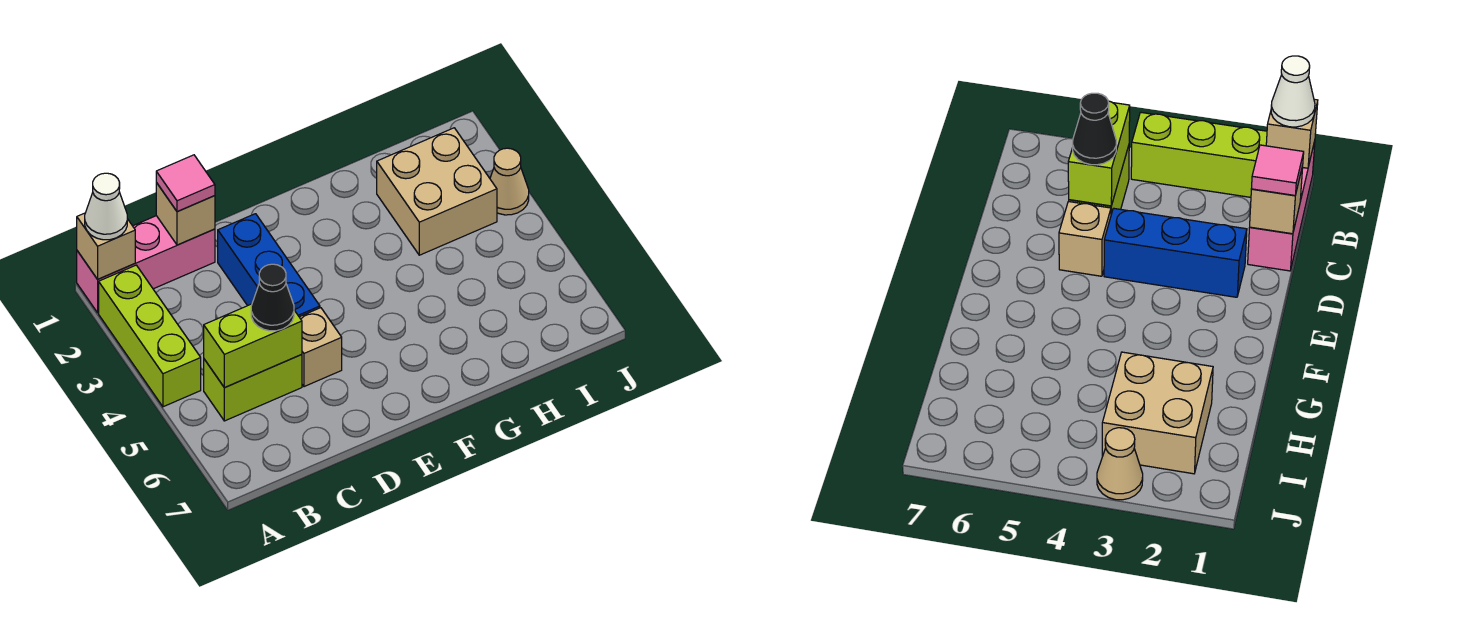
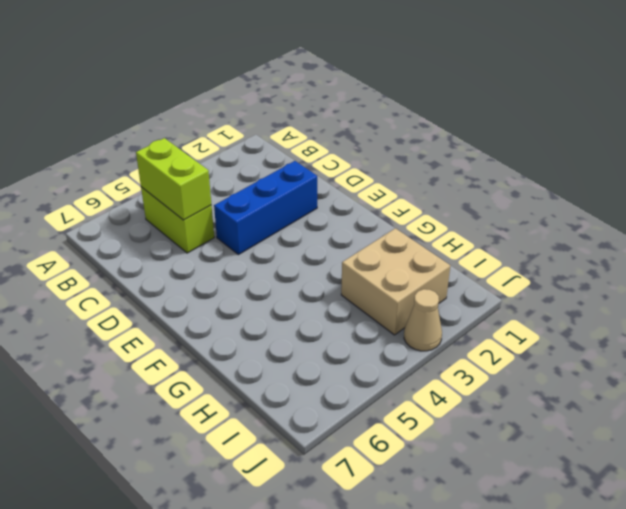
none -> pink brick A1:C1 level 1
none -> lime brick A2:A4 level 1
none -> tan brick D5 level 1

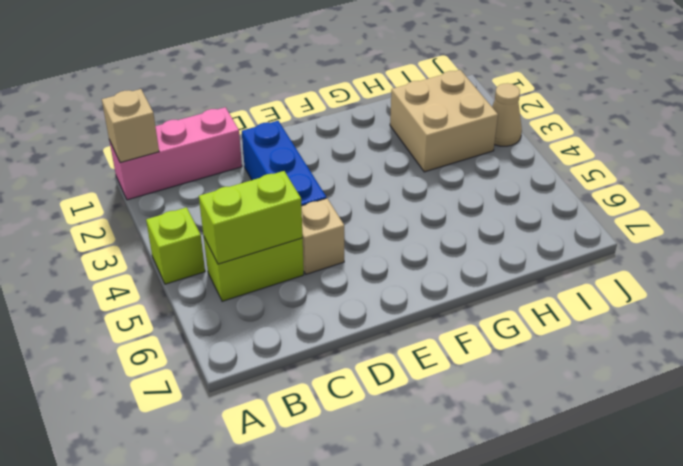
lime brick A4 level 1 -> lime brick A2:A4 level 1
none -> tan brick C1 level 2
none -> white cone A1 level 3
none -> pink tile C1 level 3

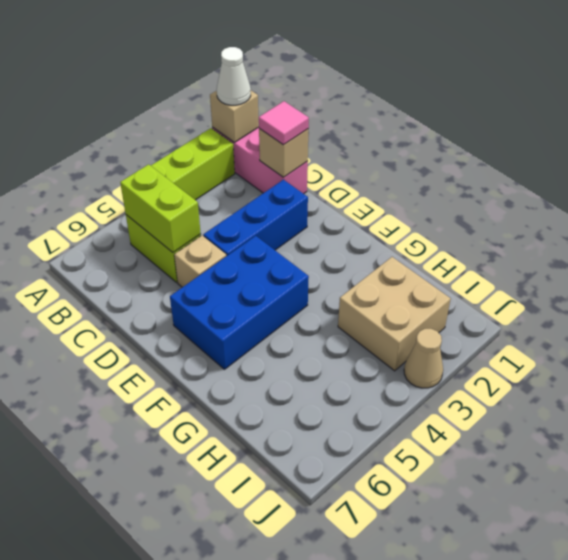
blue brick E4:F6 level 1 -> none
none -> black cone C5 level 3

